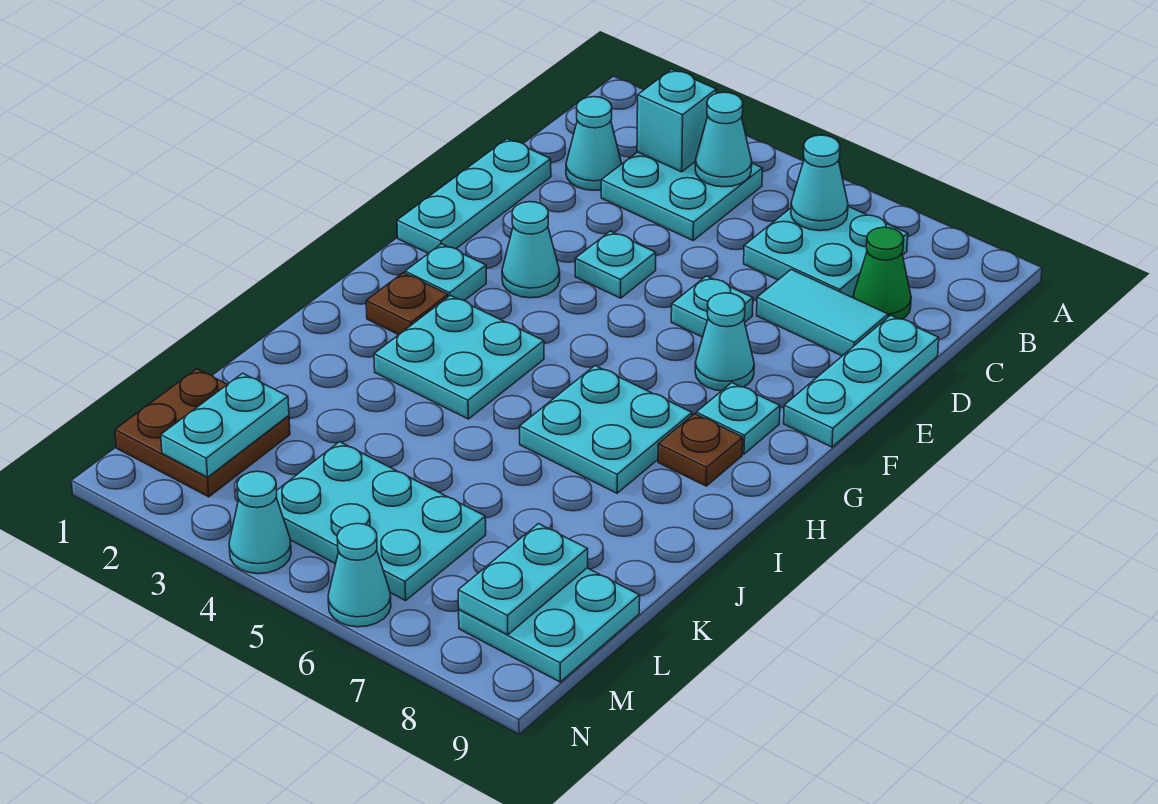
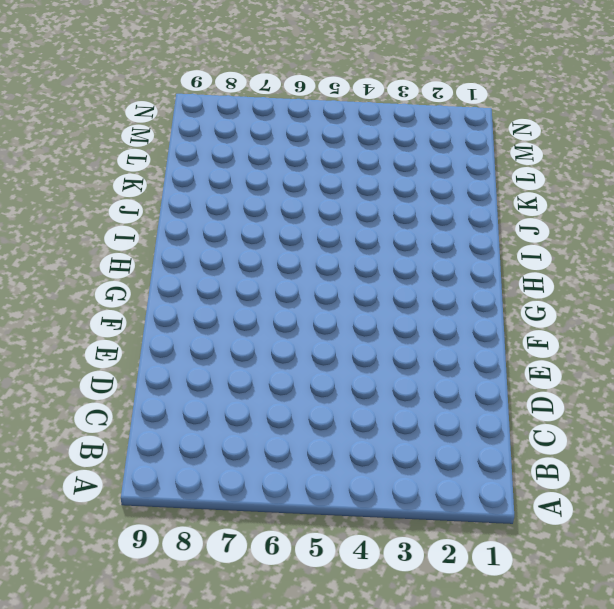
none -> cyan plate B3:C4 level 1
none -> cyan plate B6:C7 level 1
none -> cyan cone C2 level 1

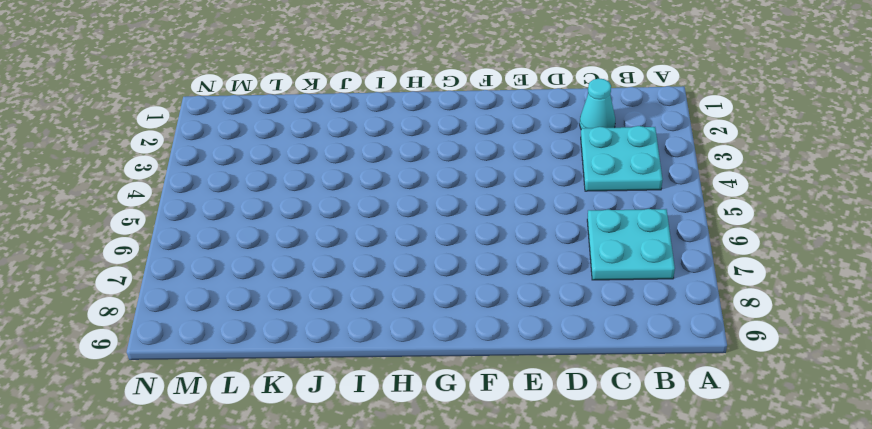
none -> green cone C8 level 1
none -> cyan plate D1:F1 level 1
none -> cyan tile D7:D8 level 1

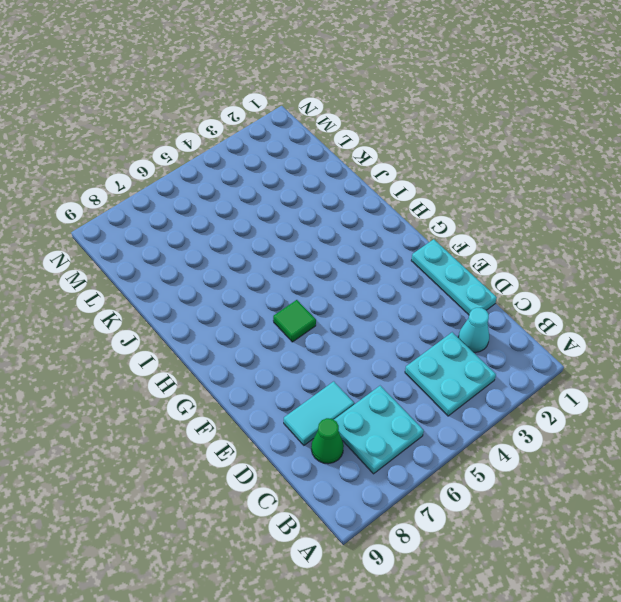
green tile G6 level 1 -> none
none -> cyan plate D9:F9 level 1
none -> cyan plate E4 level 1
none -> cyan plate E6 level 1

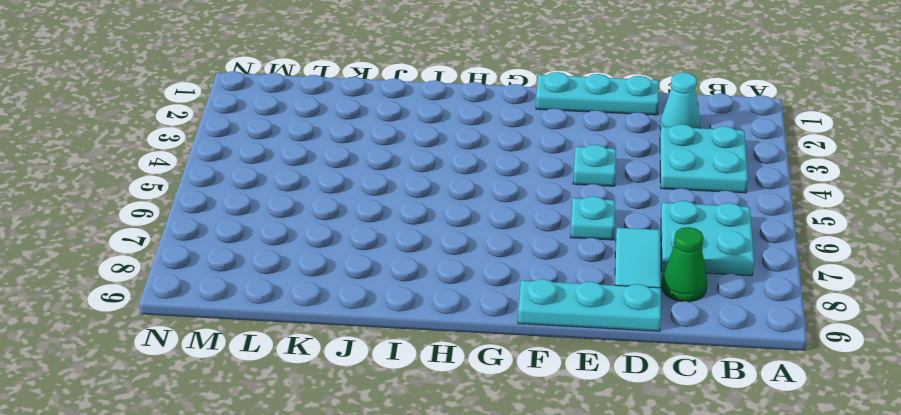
none -> cyan cone F3 level 1
none -> cyan cone F7 level 1
none -> cyan plate G2 level 1

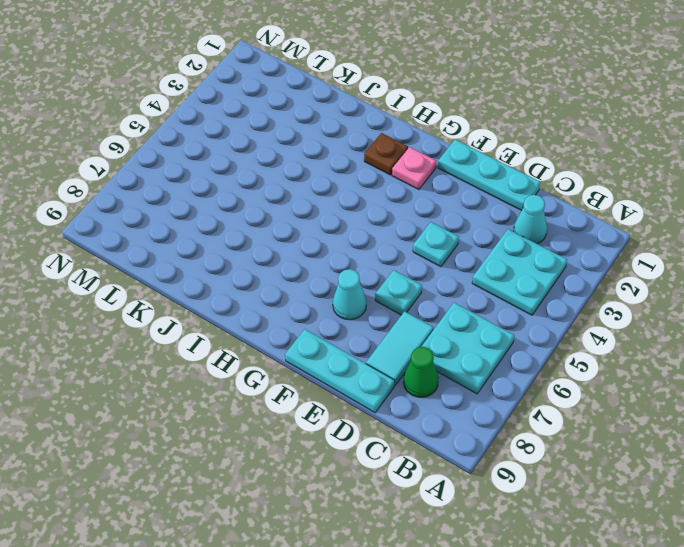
pink plate G2 level 1 -> cyan plate G2 level 1
none -> cyan cone F3 level 1
none -> cyan plate G8 level 1
none -> cyan plate H3:I4 level 1

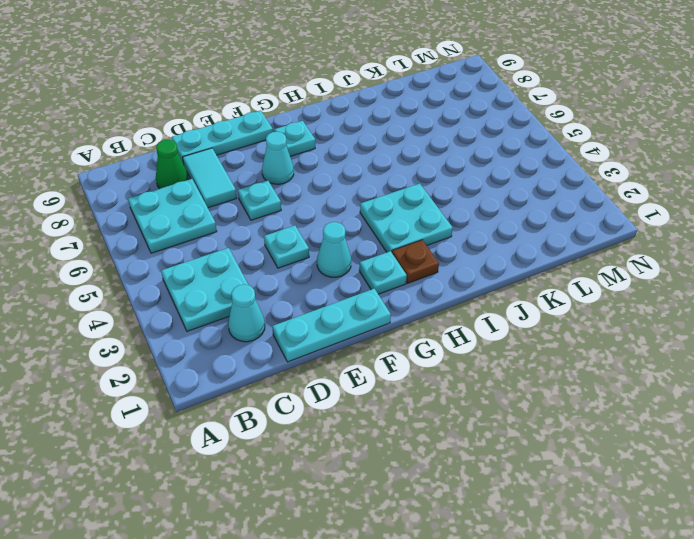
none -> cyan plate H6:I7 level 1
none -> brown plate H8 level 1
none -> brown plate L1:M2 level 1

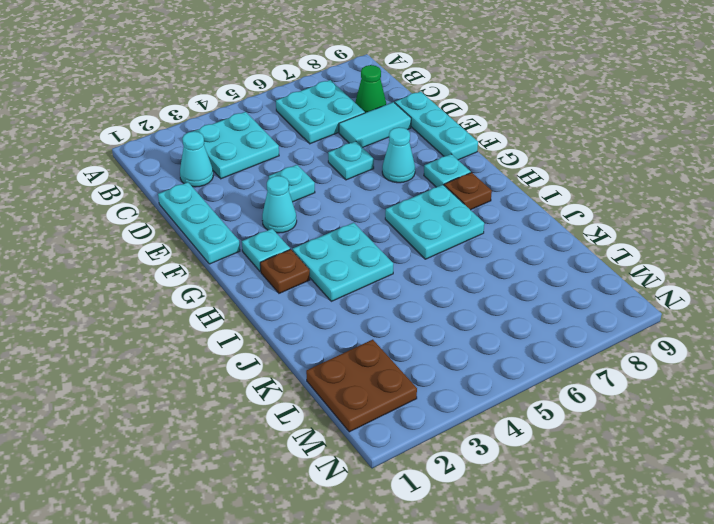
none -> cyan plate L4:M6 level 1
none -> cyan plate L8:M9 level 1
none -> cyan cone N4 level 1

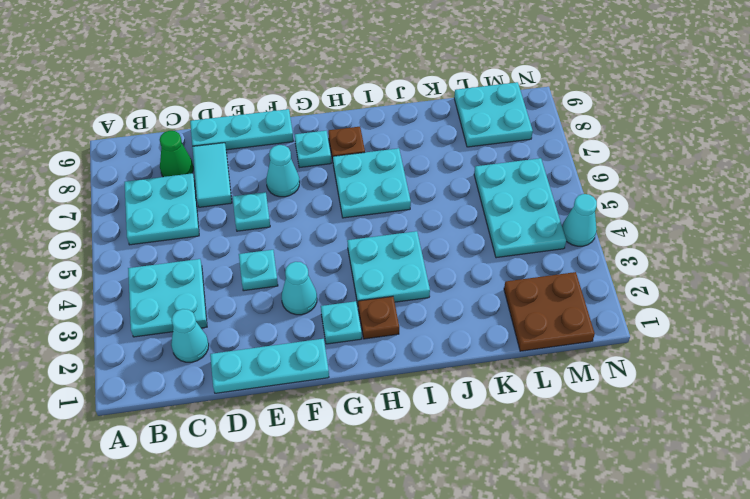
none -> cyan cone N6 level 1
none -> cyan brick B3 level 2
none -> cyan cone B4 level 2

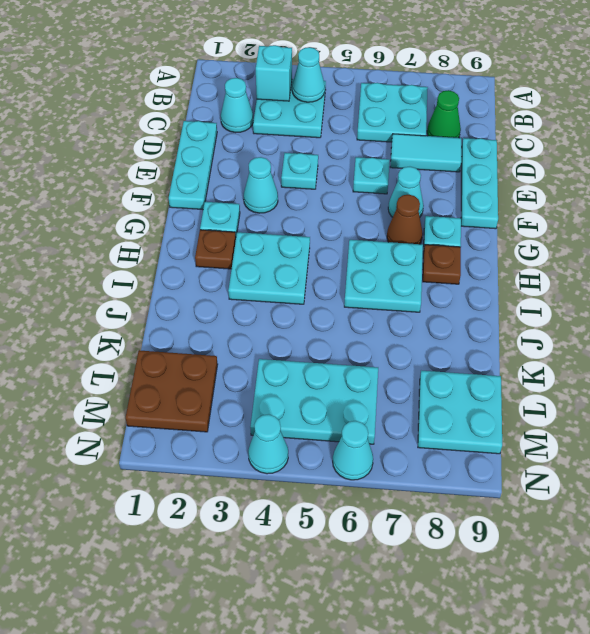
brown cone G7 level 1 -> none
none -> cyan cone B6 level 2
none -> cyan plate L2:M2 level 2
none -> cyan plate L8:M8 level 2

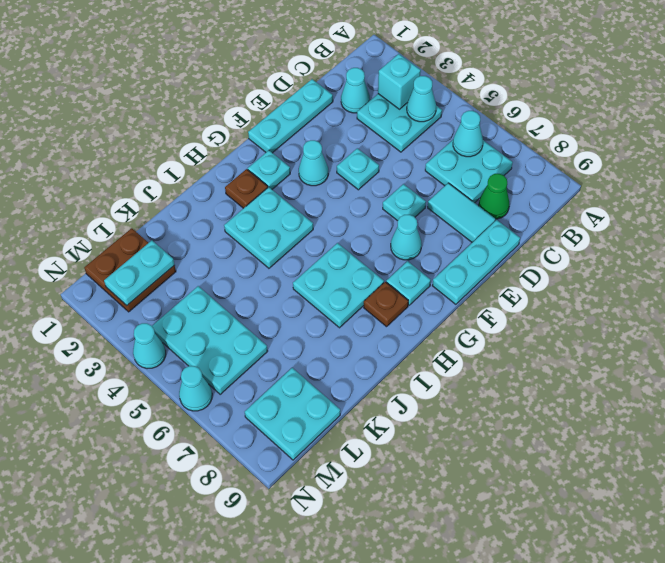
none -> cyan plate L8:M8 level 2

